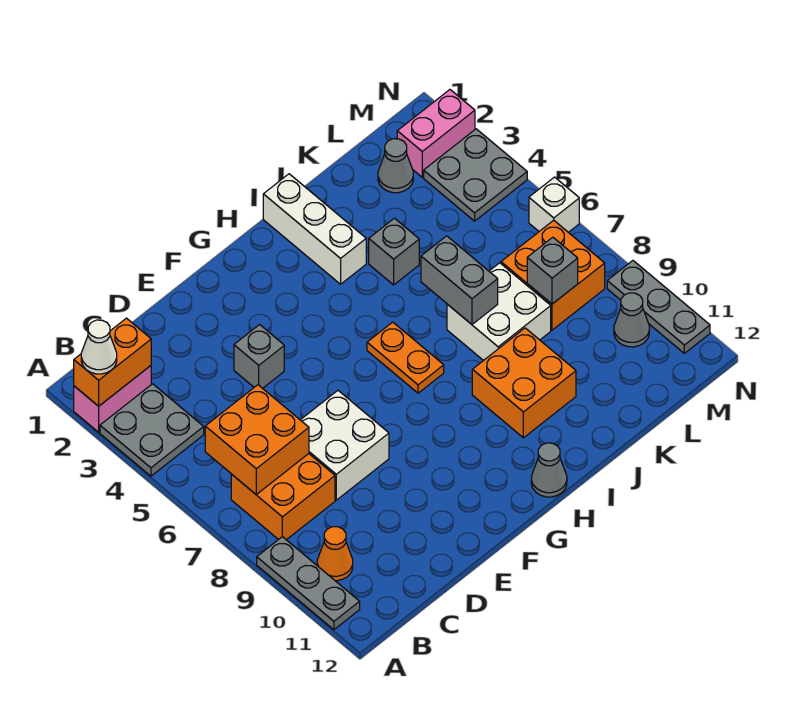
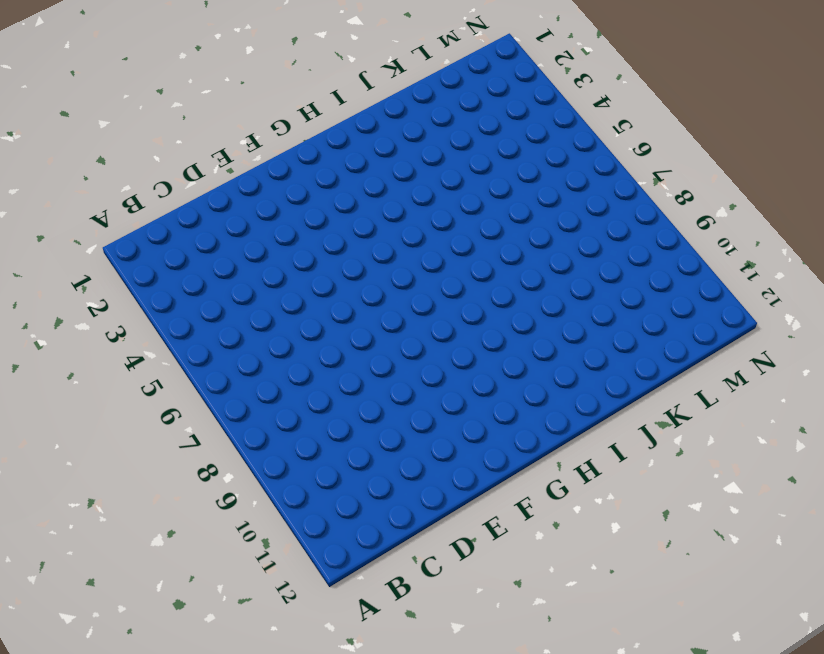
none -> pink brick A2:B2 level 1
none -> grey plate A3:B4 level 1
none -> grey plate A9:A11 level 1

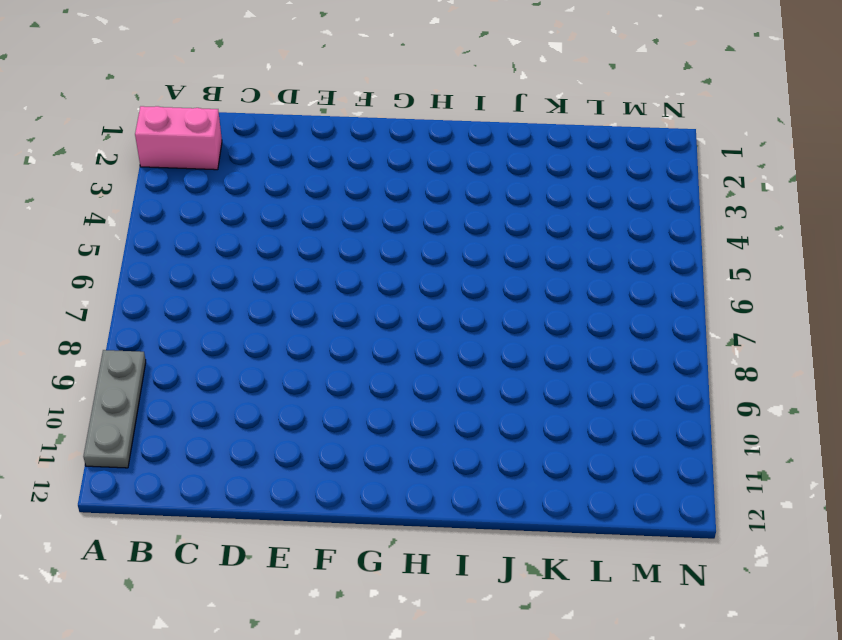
none -> grey plate A3:B4 level 1
none -> orange brick B7:C8 level 1
none -> orange cone B10 level 1

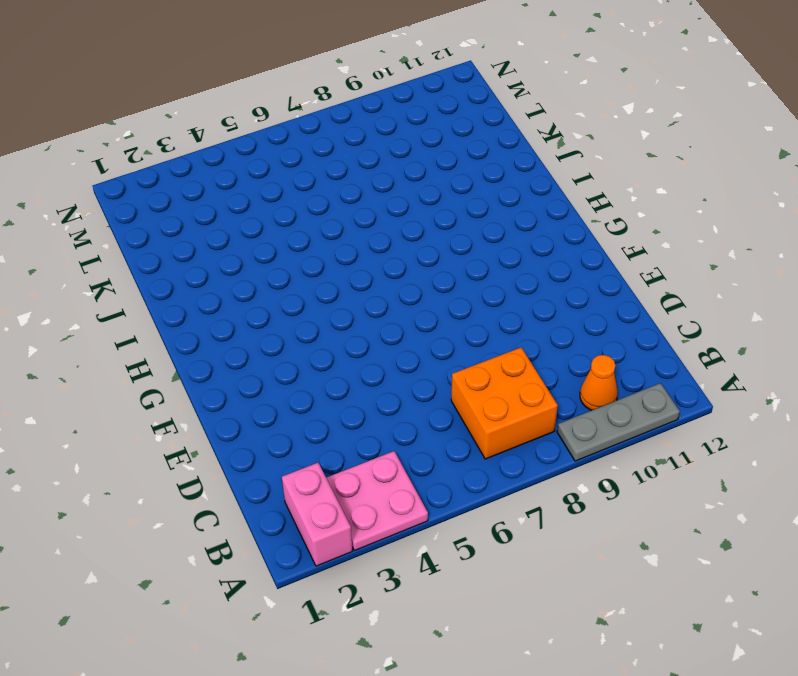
pink plate A3:B4 level 1 -> grey plate A3:B4 level 1
none -> white brick D7:E8 level 1
none -> grey brick E4 level 1
none -> orange plate H6:H7 level 1

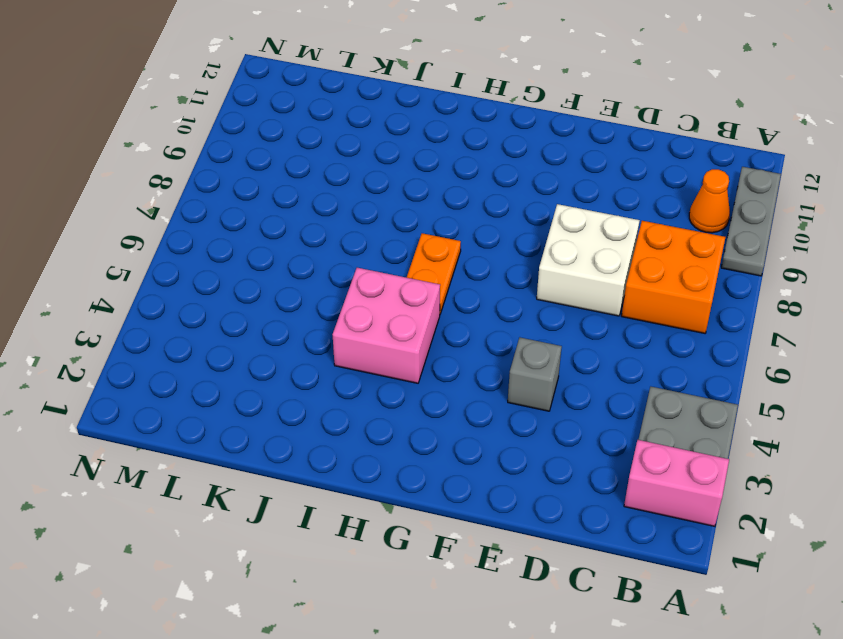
pink brick H4:I5 level 1 -> none
none -> grey cone H12 level 1
none -> white brick I1:I3 level 1
none -> orange brick I9:J10 level 1

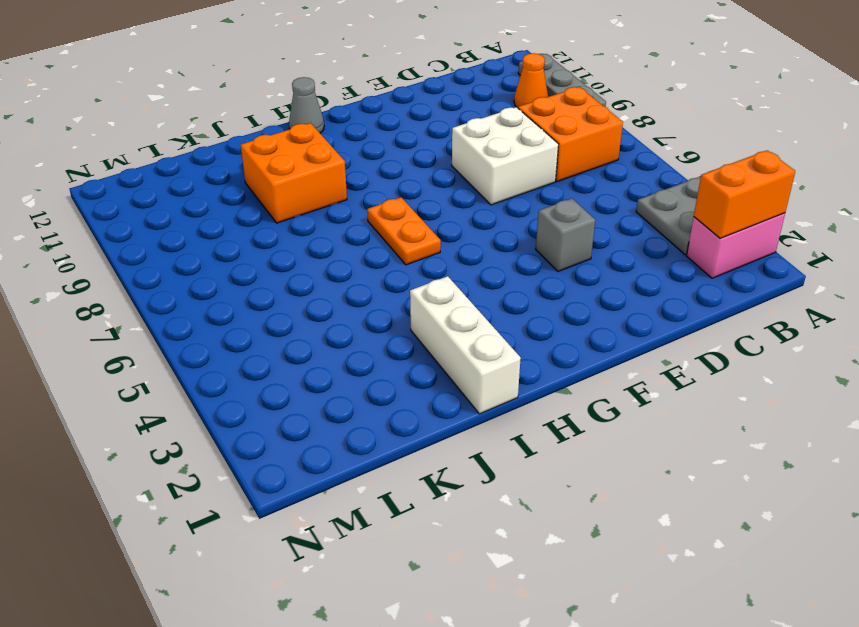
none -> grey brick J4 level 1
none -> white brick J7:K8 level 1
none -> grey cone L2 level 1

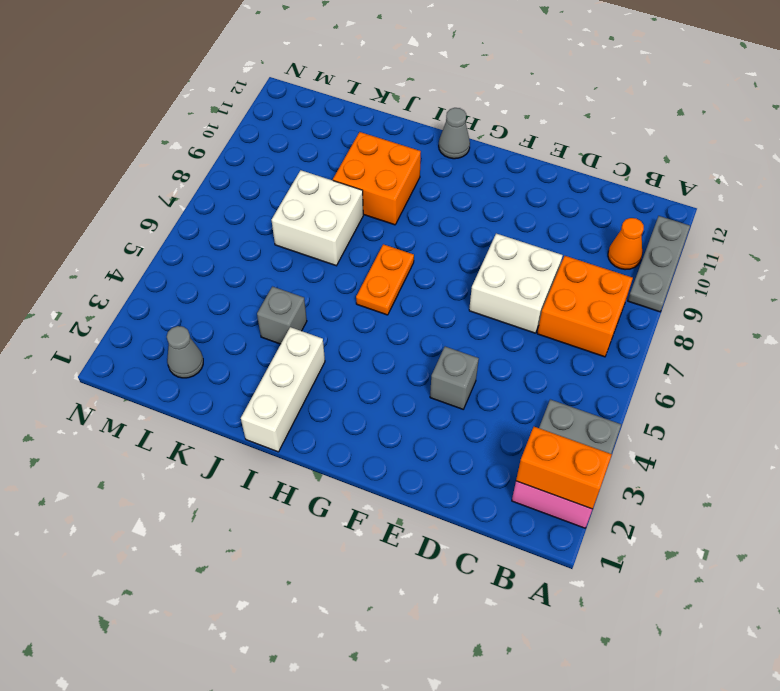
none -> orange brick L7:M8 level 1
none -> pink brick M2:N2 level 1
none -> grey plate M3:N4 level 1

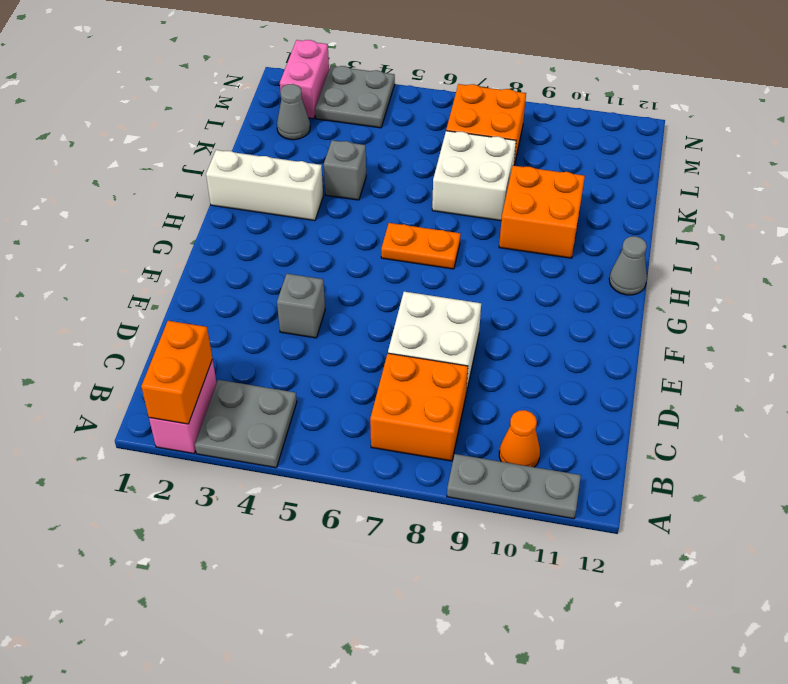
none -> grey cone M10 level 1
none -> white brick N6 level 1
none -> grey plate N9:N11 level 1

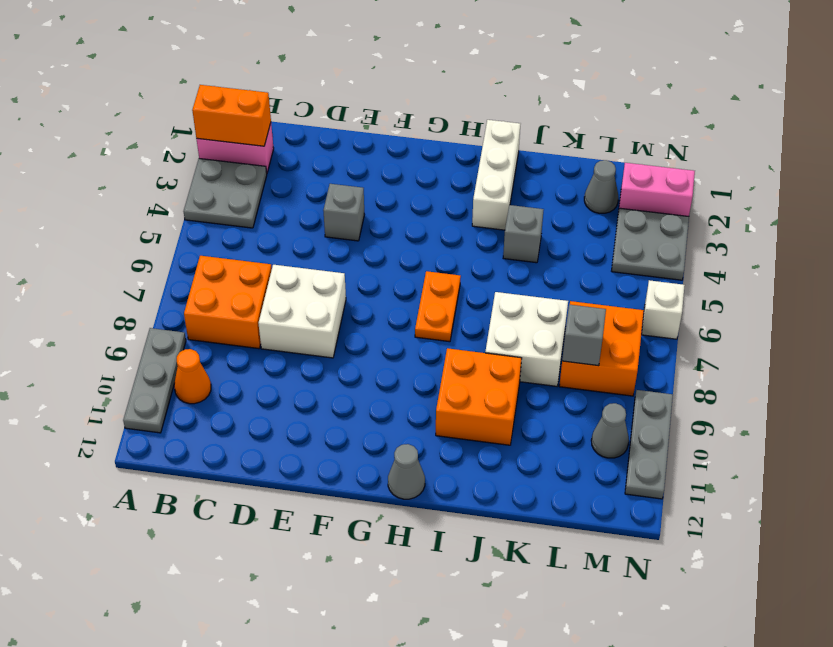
none -> orange brick B6:C7 level 2
none -> grey brick J6:J7 level 2
none -> white cone A2 level 3

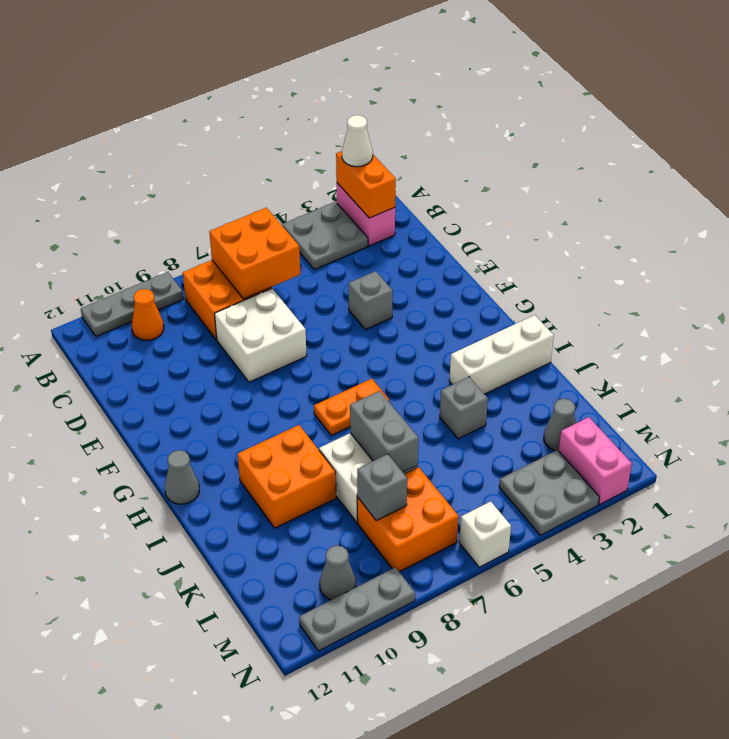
grey brick J7:K7 level 2 -> grey brick J6:J7 level 2

